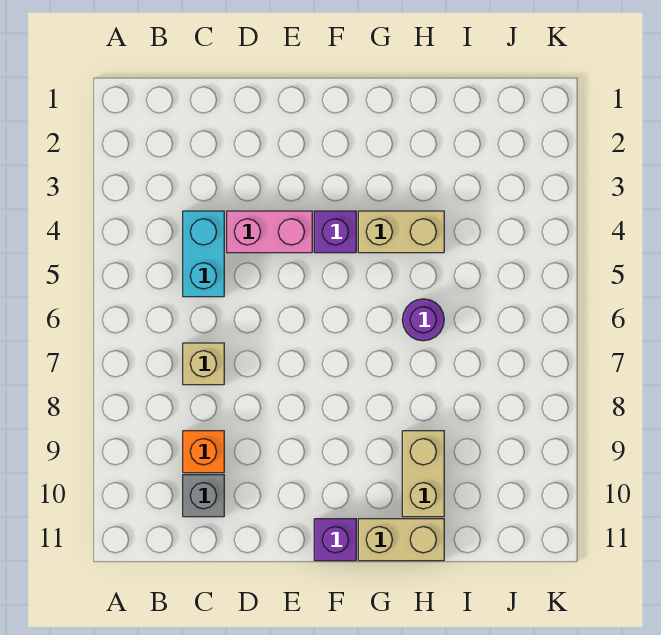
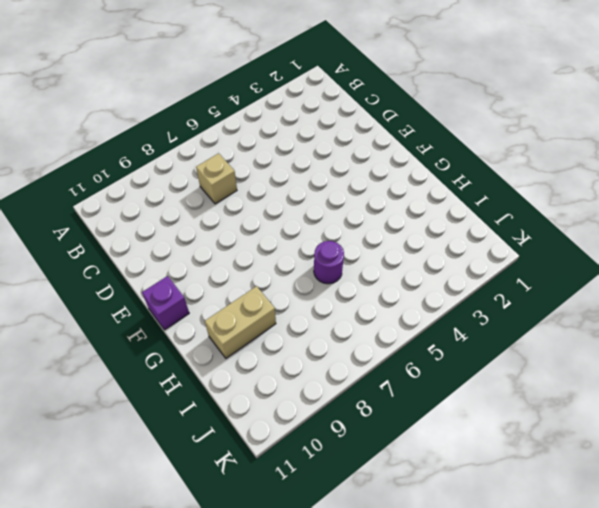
none -> cyan brick C4:C5 level 1
none -> orange brick C9 level 1

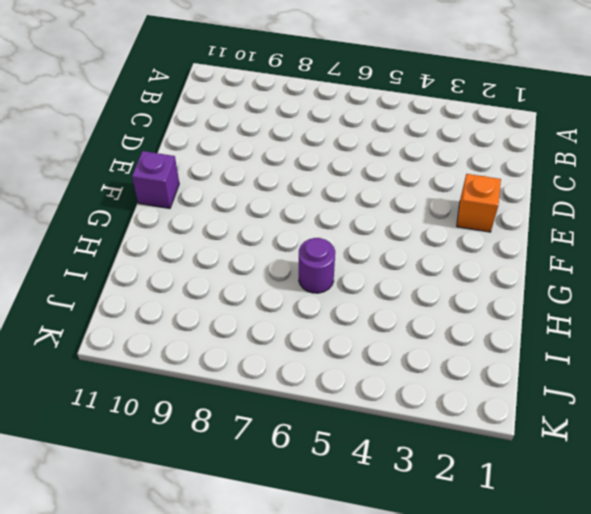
orange brick E2 level 1 -> orange brick C9 level 1
none -> cyan brick C4:C5 level 1
none -> tan brick C7 level 1

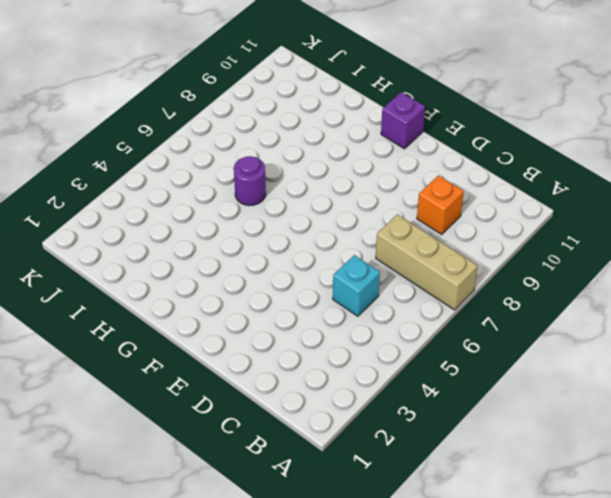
tan brick A7:C7 level 1 -> tan brick C7 level 1
cyan brick C5 level 1 -> cyan brick C4:C5 level 1
none -> grey brick C10 level 1
none -> pink brick D4:E4 level 1

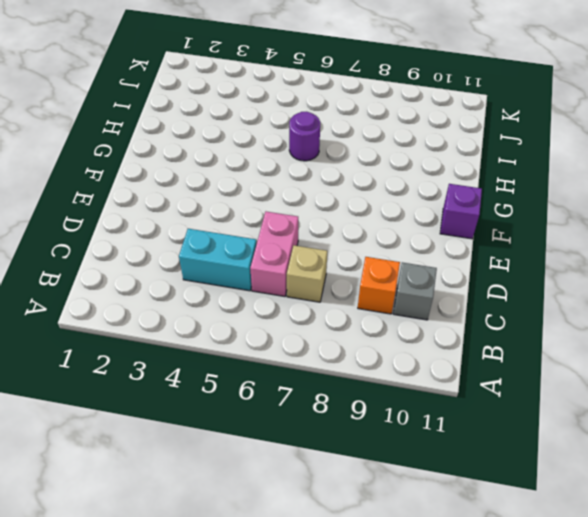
pink brick C6:D6 level 1 -> pink brick D4:E4 level 1
none -> purple brick F4 level 1
none -> tan brick G4:H4 level 1

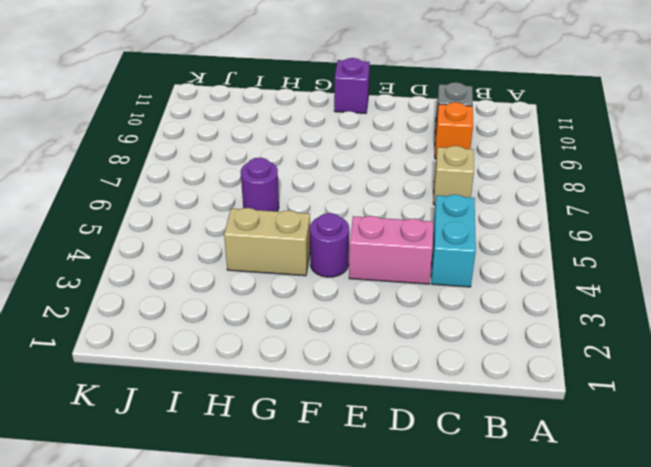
purple round brick F4 level 1 -> purple brick F4 level 1
none -> tan brick G11:H11 level 1
none -> tan brick H9:H10 level 1

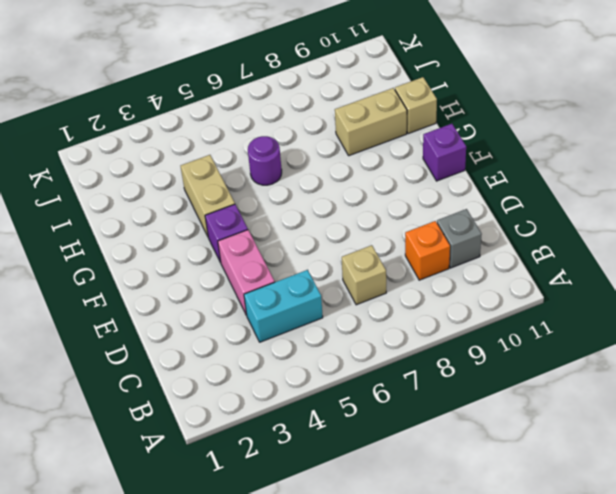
tan brick H11 level 1 -> tan brick G11:H11 level 1

